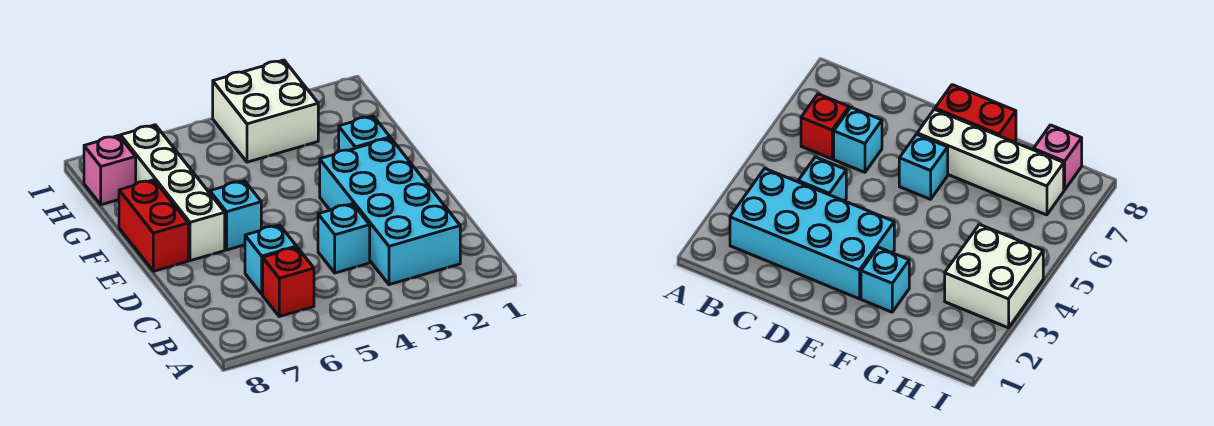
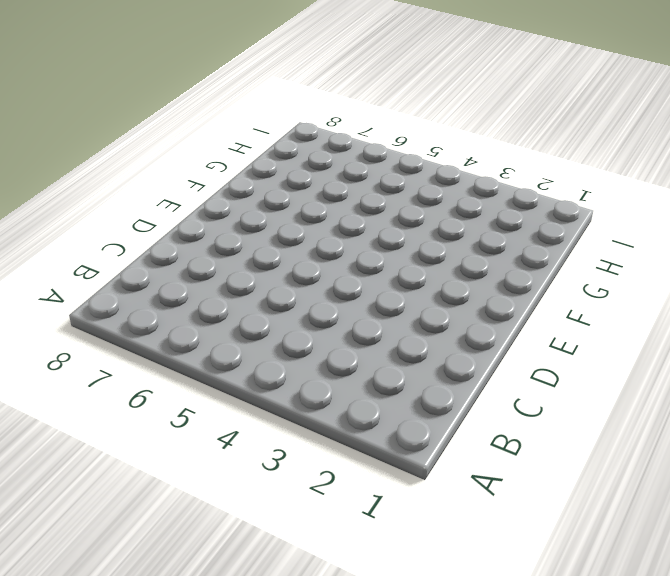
none -> cyan brick B2:E3 level 1
none -> red brick B6 level 1

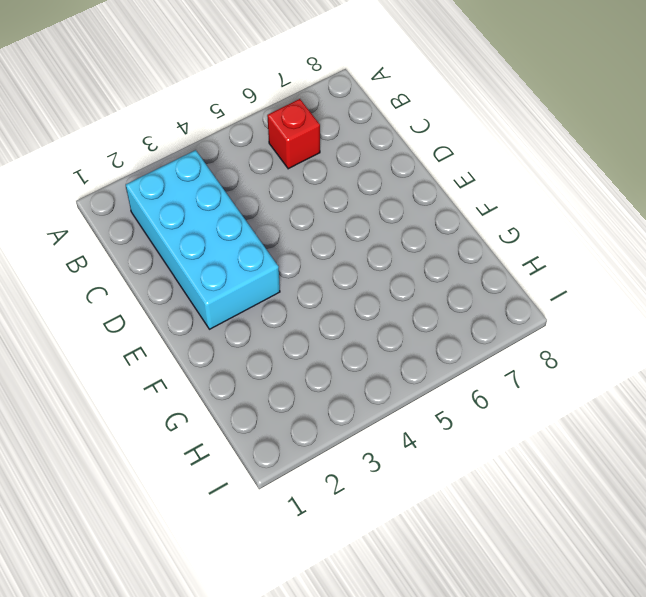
none -> cyan brick C4 level 1
none -> cyan brick C6 level 1

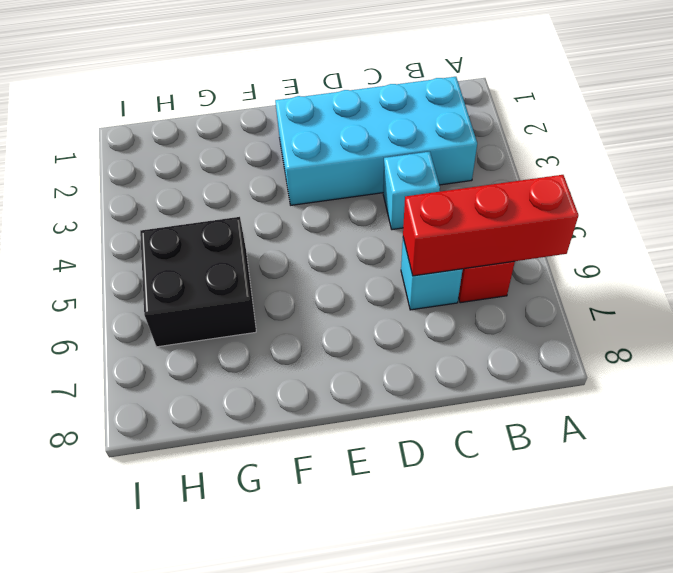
red brick A6:C6 level 2 -> none
black brick G5:H6 level 1 -> none
none -> cyan brick E6 level 1
none -> white brick E7:H7 level 1

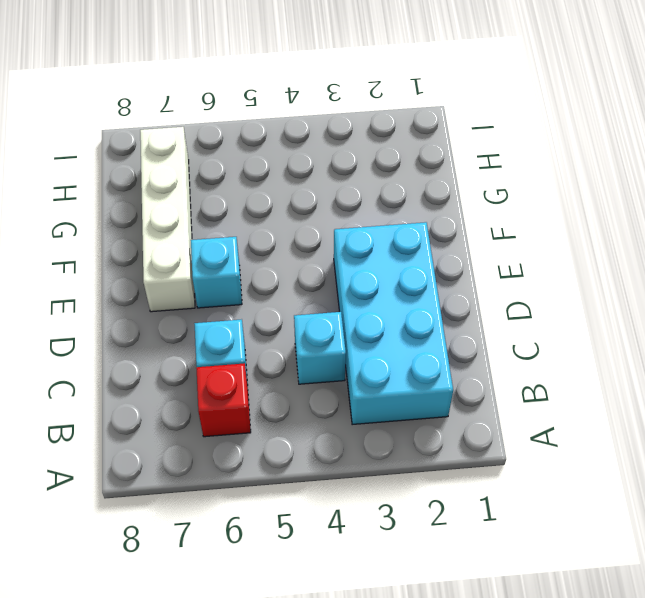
none -> red brick E8:F8 level 1
none -> cyan brick F2 level 1

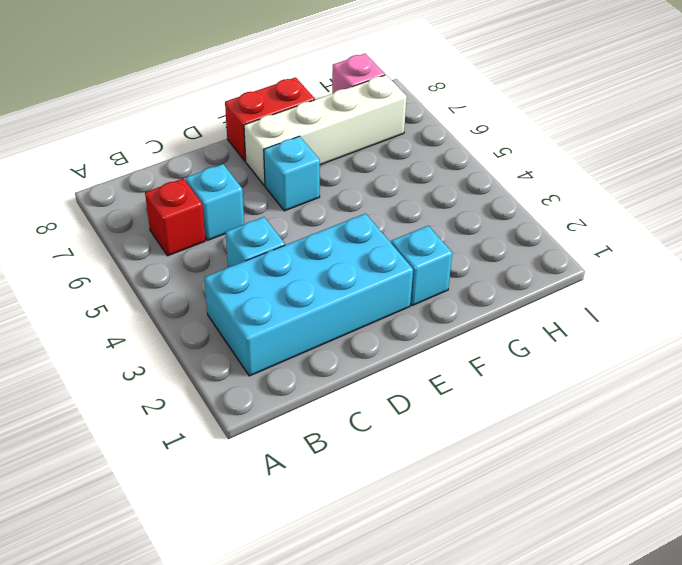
none -> white brick H3:I4 level 1

